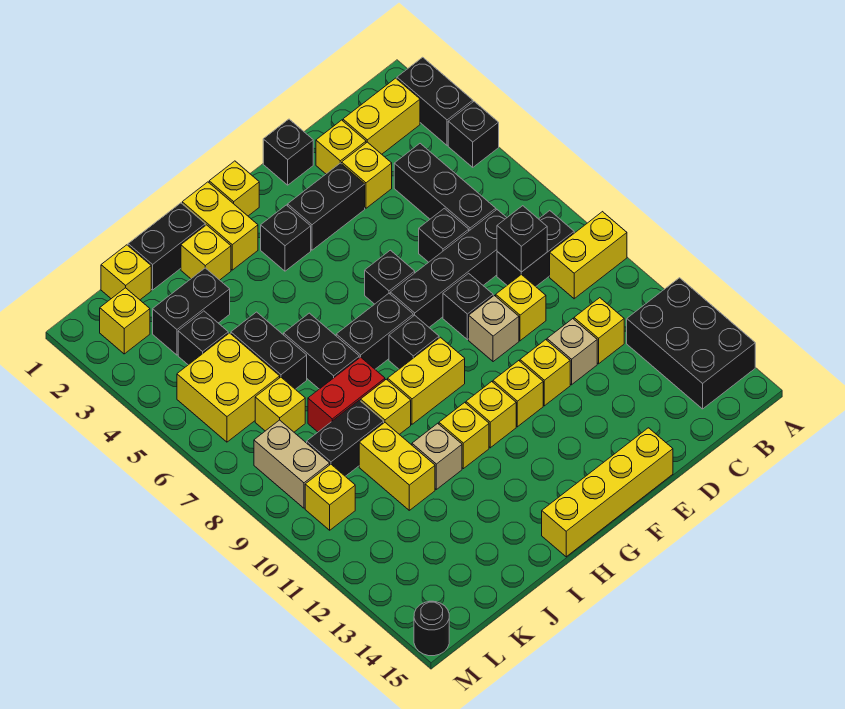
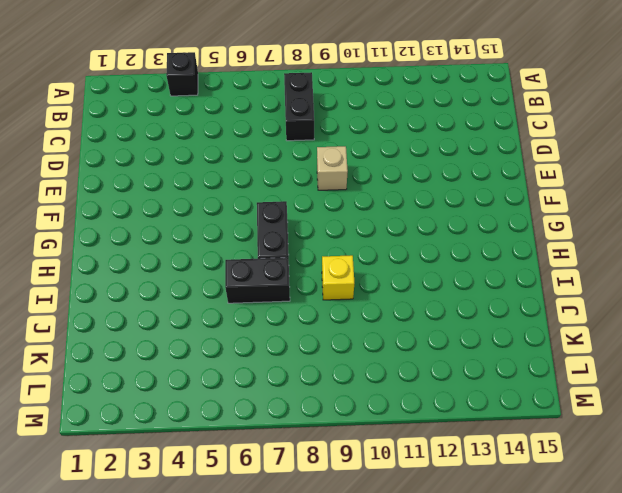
none -> black brick A2:A3 level 1
none -> yellow brick A9:B9 level 1
none -> black brick A12:B14 level 1
none -> yellow brick B2:C2 level 1

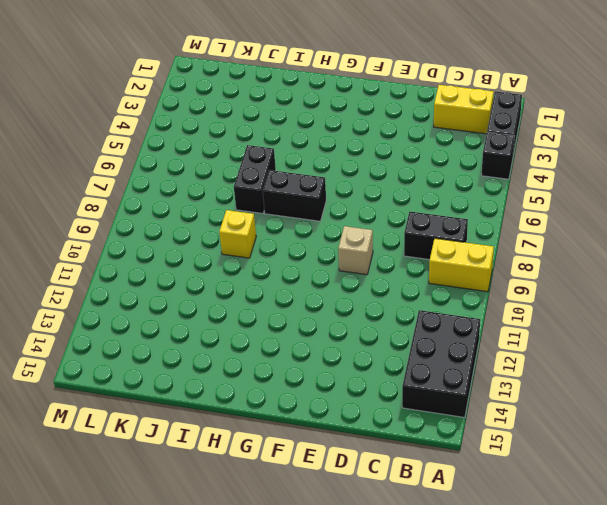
none -> black brick C4:C6 level 1
none -> black brick C7:F7 level 1
none -> yellow brick C11 level 1
none -> yellow brick D2 level 1

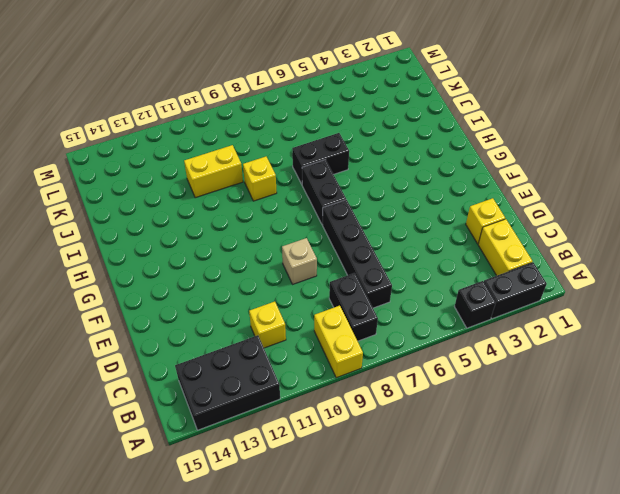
none -> black brick C4:C6 level 1
none -> yellow brick D3 level 1
none -> black brick D6 level 1
none -> yellow brick D9 level 1

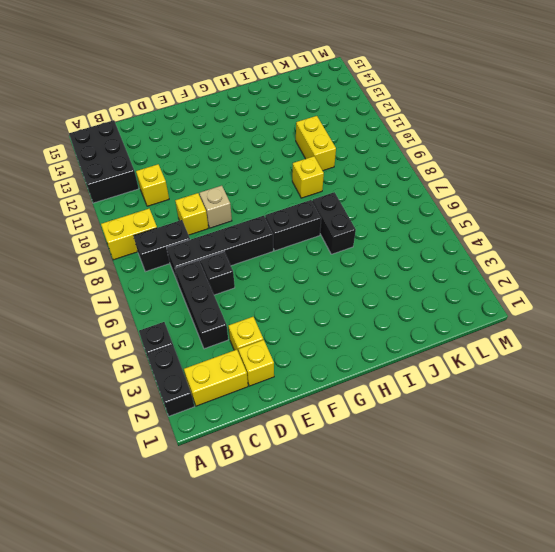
none -> tan brick D11 level 1
none -> black brick E1 level 1
none -> black brick E3:F3 level 1
none -> black brick E8 level 1

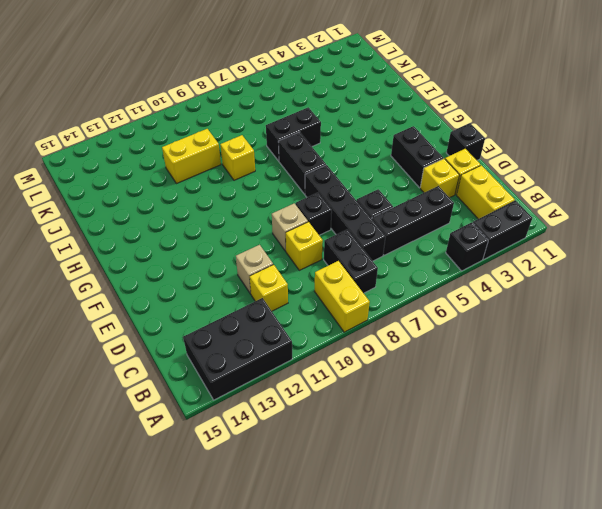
none -> yellow brick E11 level 1
none -> yellow brick E15:H15 level 1
none -> black brick F6 level 1
none -> yellow brick F11 level 1

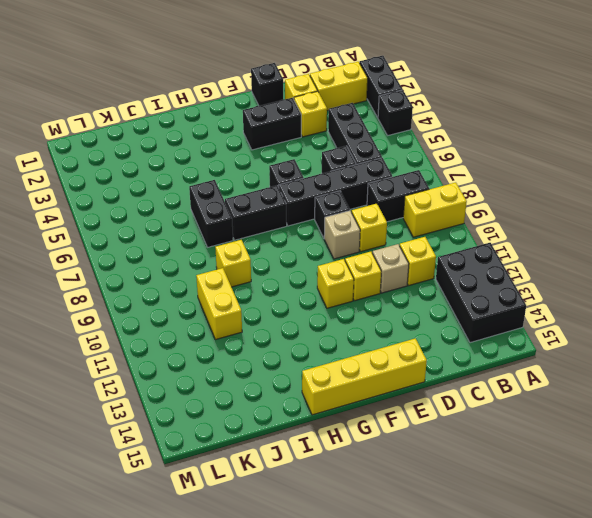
none -> yellow brick G1 level 1
none -> black brick G3 level 1
none -> black brick G8 level 1
none -> yellow brick G9:H9 level 1

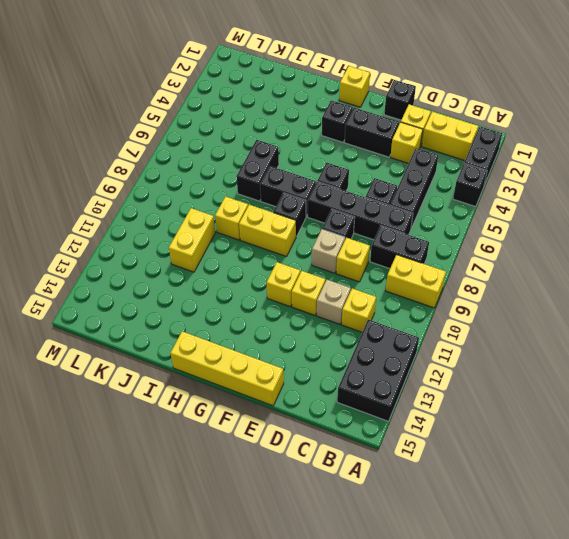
none -> yellow brick G11 level 1
none -> yellow brick H1:H2 level 1
none -> yellow brick H11 level 1
none -> black brick I1:J1 level 1

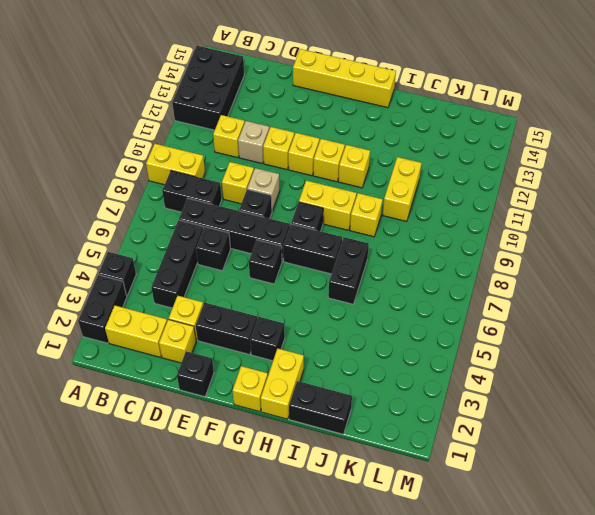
none -> yellow brick I2 level 1
none -> red brick I8:J8 level 1
none -> tan brick I11 level 1
none -> black brick J3:K3 level 1

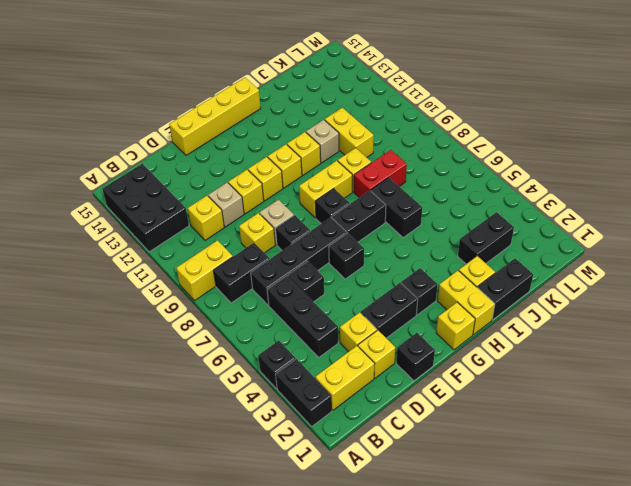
none -> black brick J5:J6 level 1
none -> black brick J9:K9 level 1
none -> yellow brick K1 level 1
none -> black brick K4 level 1

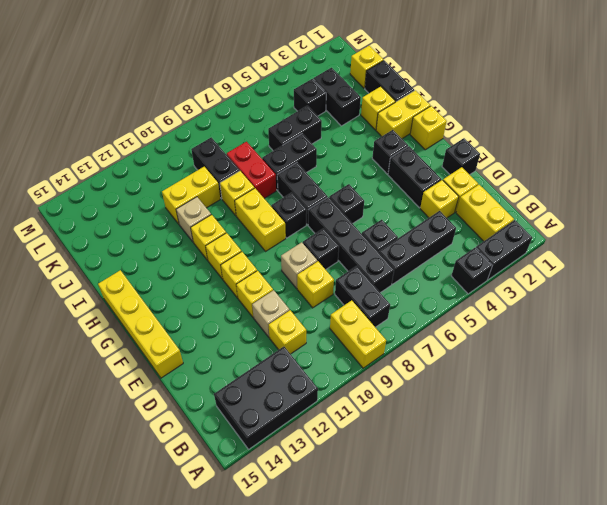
none -> yellow brick K5:L6 level 1
none -> yellow brick K7 level 1
none -> yellow brick L2 level 1
none -> tan brick L8:L9 level 1

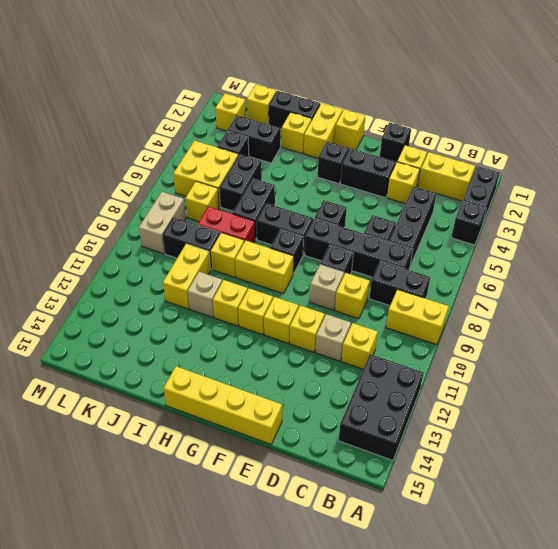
none -> yellow brick L10 level 1
none -> black round brick M15 level 1
none -> black brick C8 level 2

